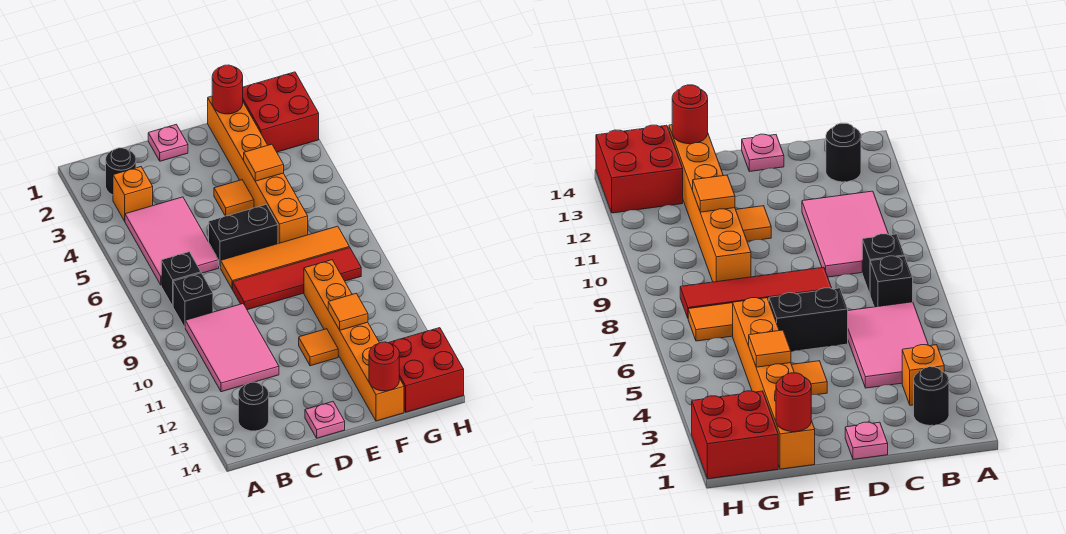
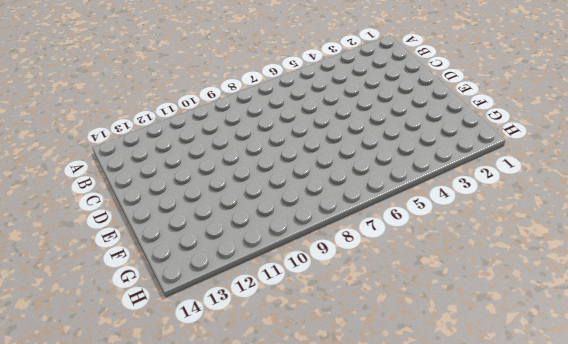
none -> black round brick B2 level 1
none -> orange brick B3 level 1
none -> pink tile B4:C6 level 1

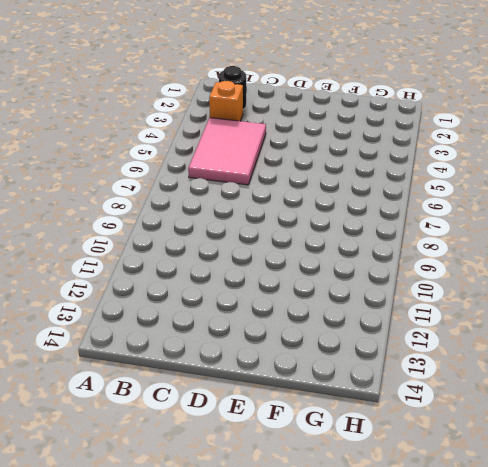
none -> black brick B7 level 1
none -> black brick B8 level 1
none -> pink tile B9:C11 level 1

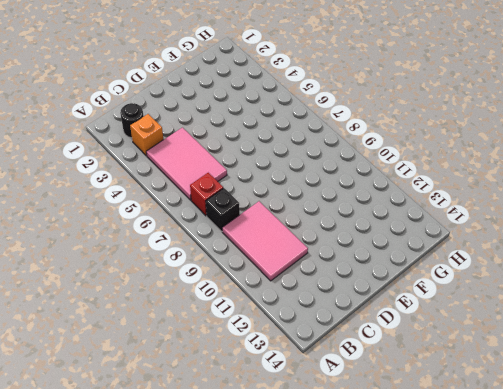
red brick B7 level 1 -> black brick B7 level 1
none -> black round brick B13 level 1
none -> pink plate D1 level 1
none -> black brick D6:E6 level 1

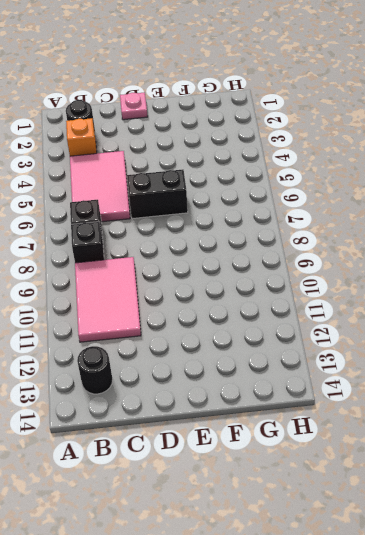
none -> orange tile D7:G7 level 1
none -> red tile D8:G8 level 1
none -> pink plate D14 level 1

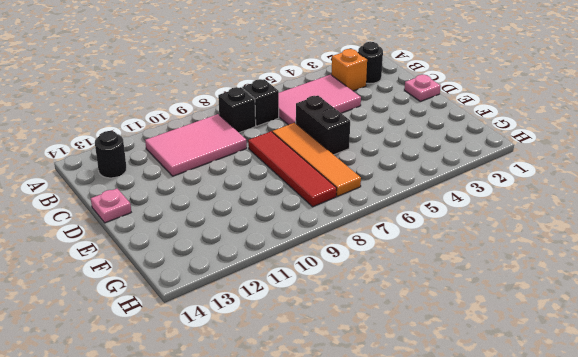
none -> orange tile E4 level 1
none -> orange tile E11 level 1
none -> orange brick F1:F6 level 1

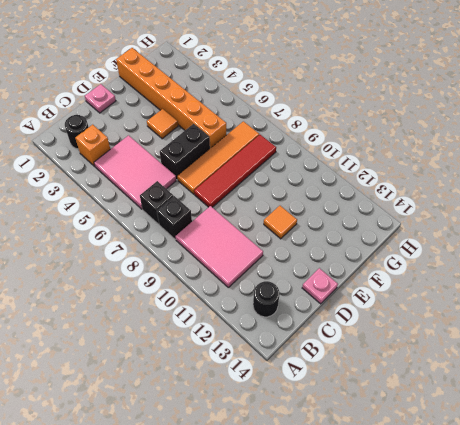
none -> orange brick F9:F14 level 1
none -> red brick G1:H2 level 1
none -> red brick G13:H14 level 1

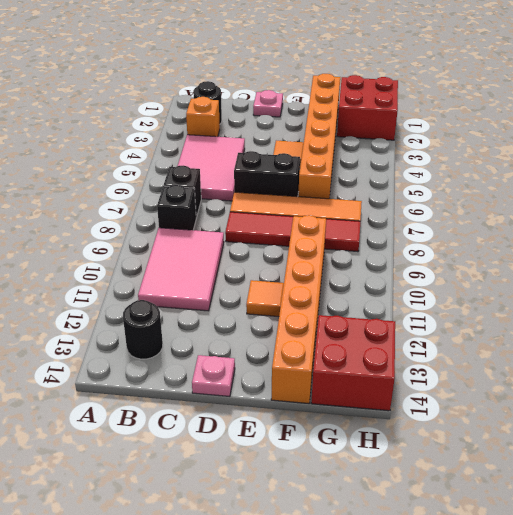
none -> red round brick F1 level 2
none -> orange tile F4 level 2
none -> orange tile F11 level 2

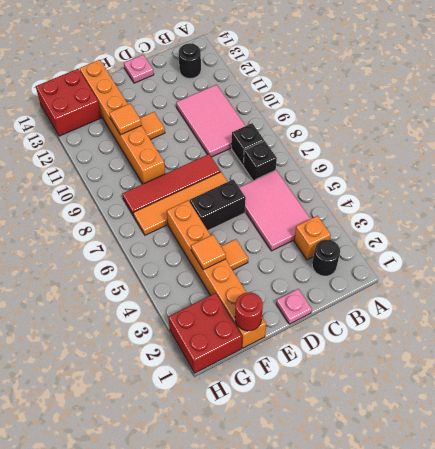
none -> red round brick F14 level 2

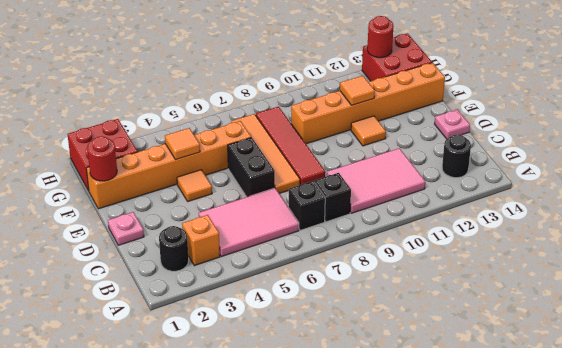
red round brick H13 level 2 -> red round brick F14 level 2

